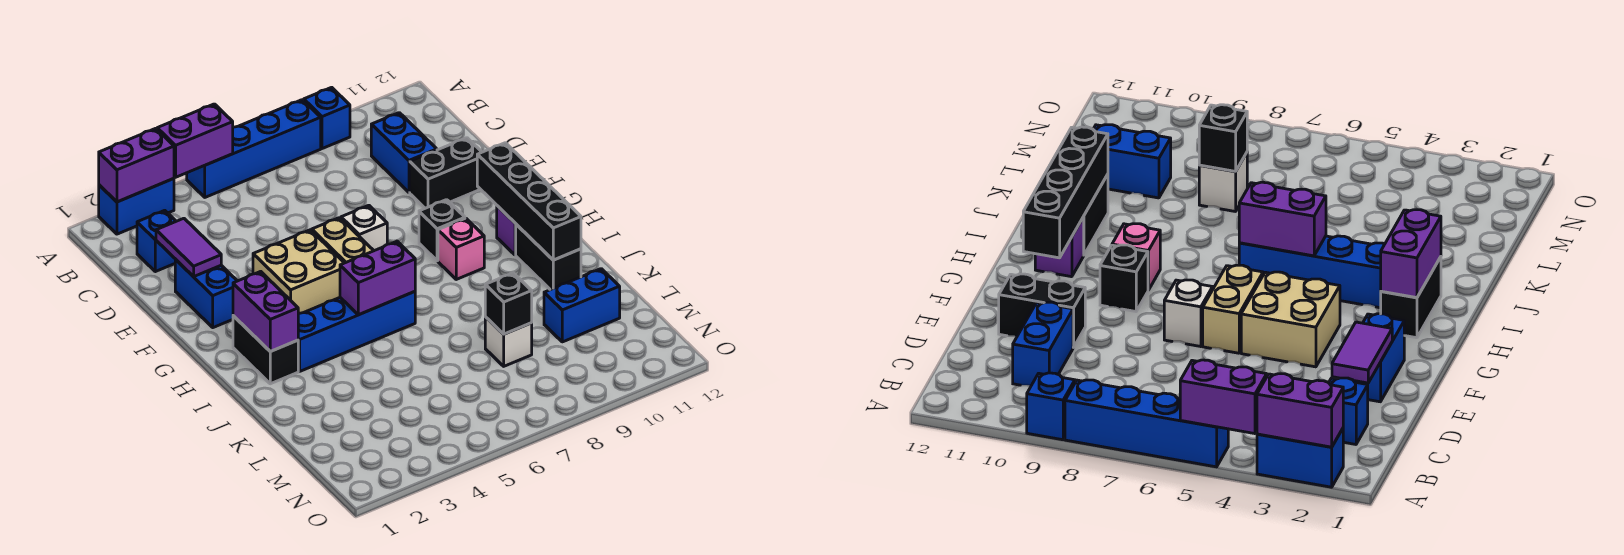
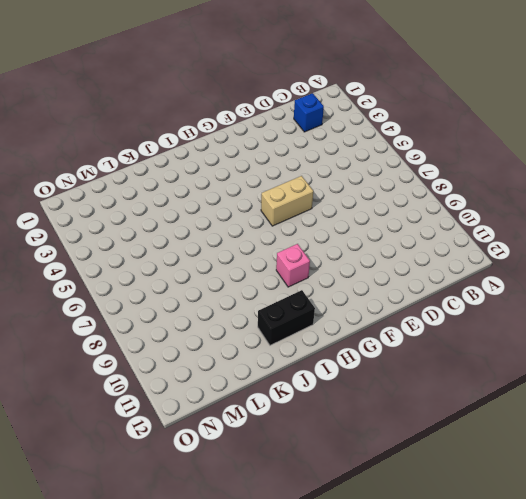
none -> blue brick A2:A3 level 1
none -> blue brick A5:A8 level 1
none -> blue brick A9 level 1

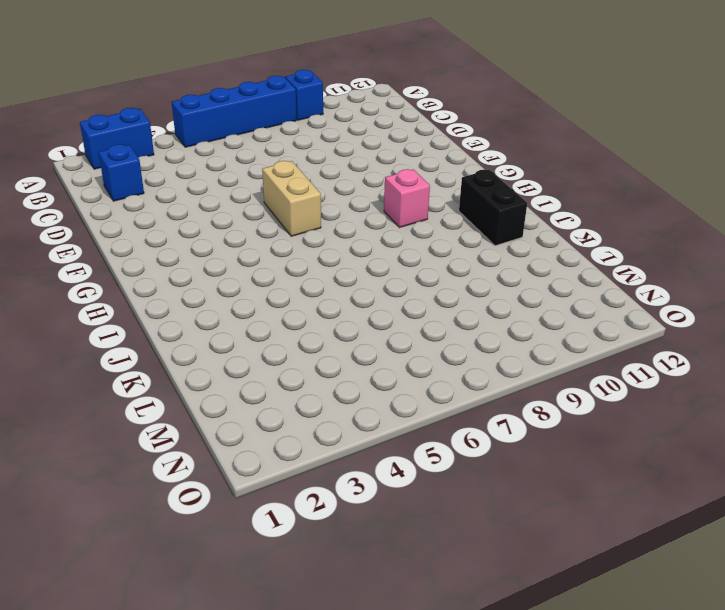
none -> blue brick C10:D10 level 1
none -> blue brick E2:F2 level 1
none -> black brick E10:E11 level 1

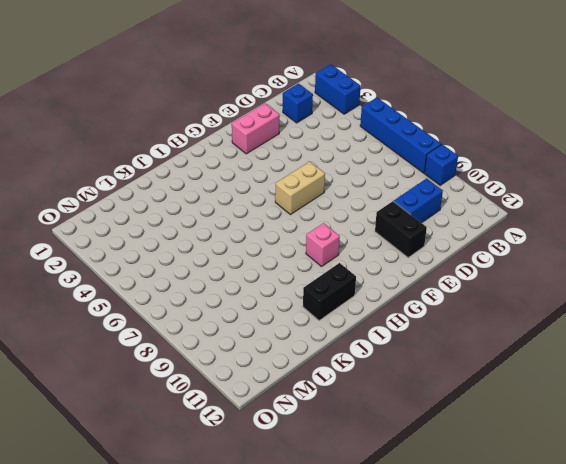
pink brick E2:F2 level 1 -> blue brick E2:F2 level 1
none -> tan brick F4:G5 level 1
none -> white brick F7 level 1
none -> black brick G9 level 1

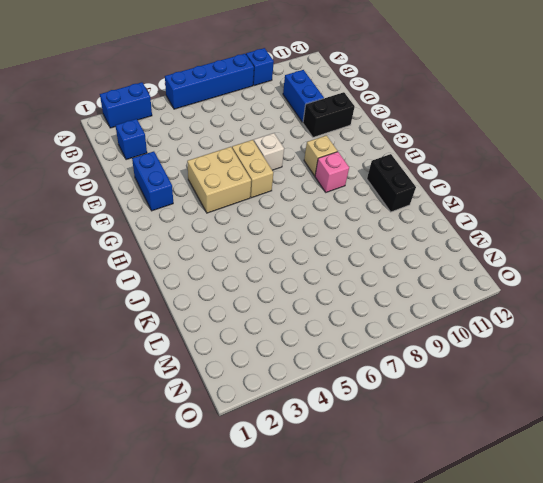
tan brick G9 level 1 -> black brick G9 level 1
none -> black brick H2:I2 level 1
none -> purple brick H11 level 1
none -> blue brick I3:I6 level 1

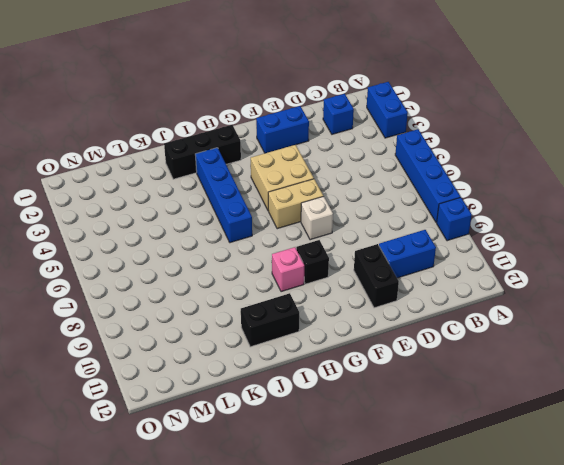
black brick H2:J2 level 1 -> black brick H2:I2 level 1
none -> purple brick H11 level 1
none -> white brick L8 level 1
none -> blue brick L10:L11 level 1

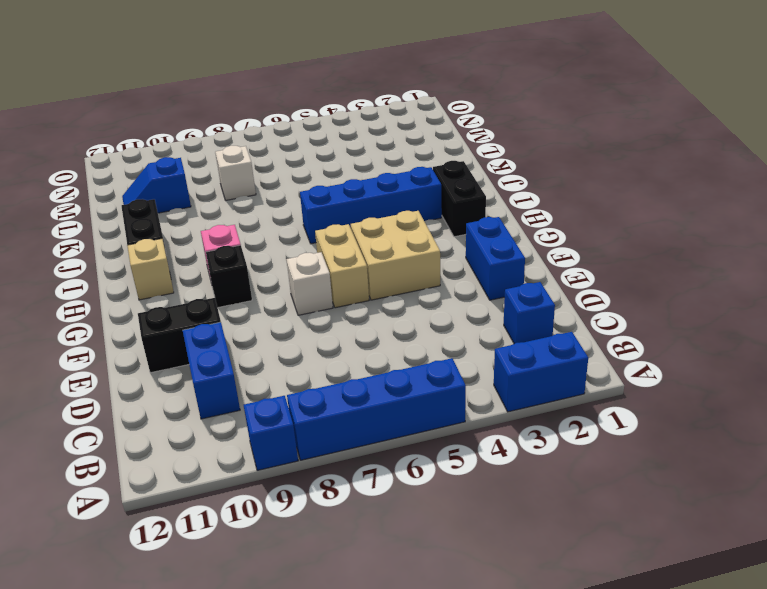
tan brick H11 level 1 -> purple brick H11 level 1
blue slope L10:L11 level 1 top 10 -> blue brick L10:L11 level 1
none -> purple brick A2:A3 level 2
none -> purple brick A4:A5 level 2
none -> purple tile D2:E2 level 2

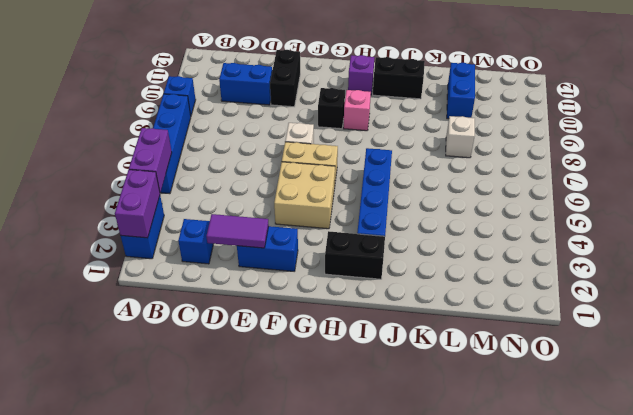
none -> black brick G11:J11 level 2
none -> purple brick H2:I2 level 2
none -> purple brick I5:I6 level 2

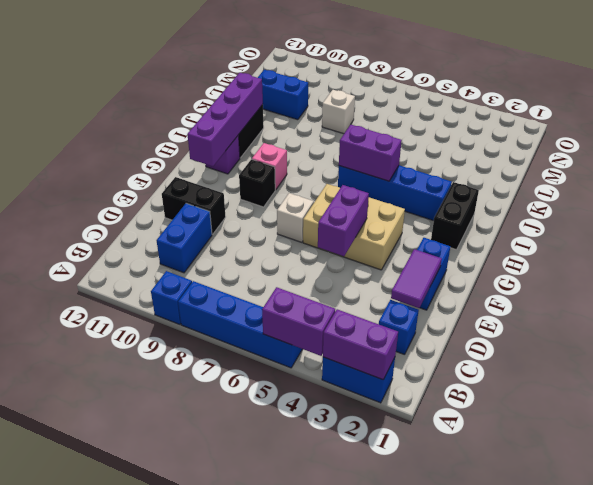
purple brick E5:F5 level 2 -> purple brick H2:I2 level 2
purple brick G11:J11 level 2 -> black brick G11:J11 level 2
none -> black brick L8 level 2

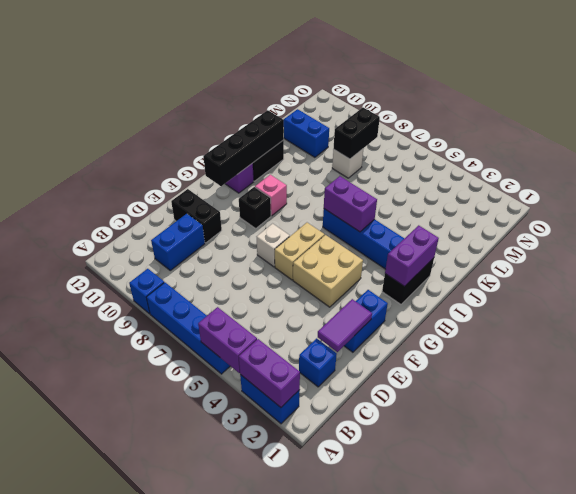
black brick L8:M8 level 2 -> black brick L8 level 2

